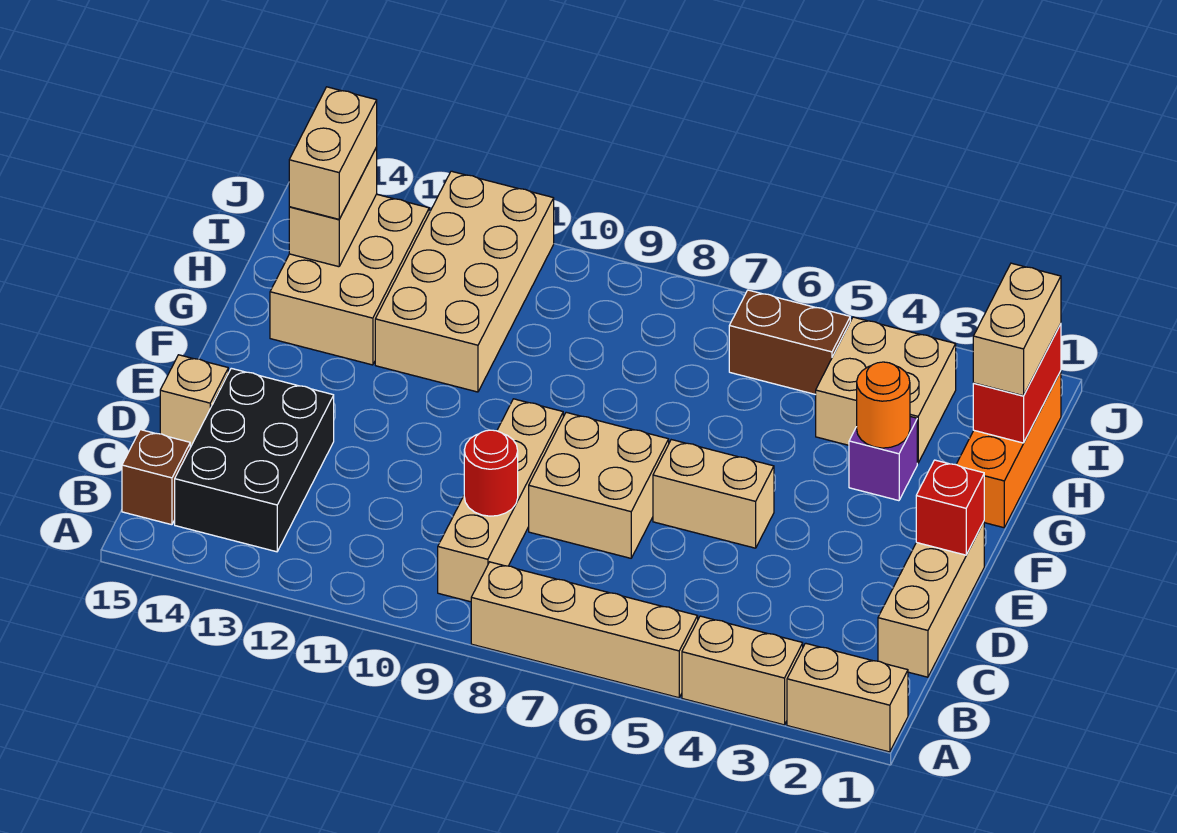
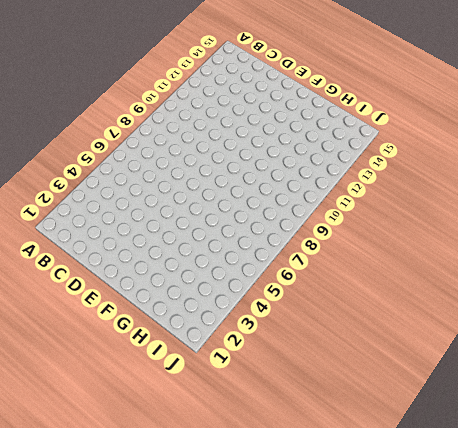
none -> tan brick A1:A2 level 1
none -> tan brick A3:A4 level 1
none -> tan brick A5:A8 level 1

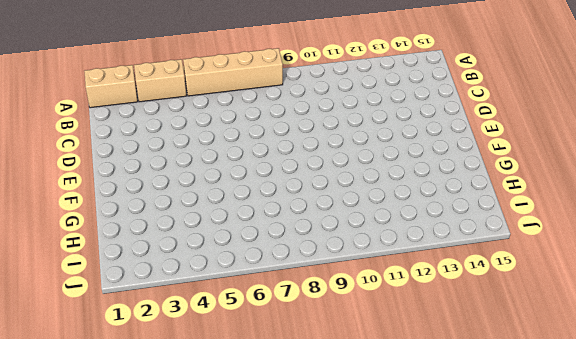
none -> tan brick B9:E9 level 1
none -> black brick B13:D14 level 1
none -> brown brick B15 level 1

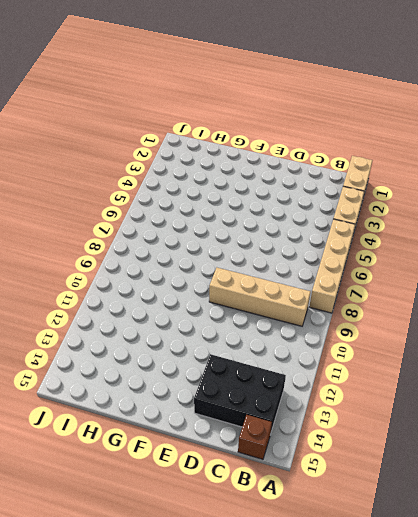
none -> tan brick C1:E1 level 1
none -> tan brick D7:E8 level 1
none -> tan brick D15 level 1

